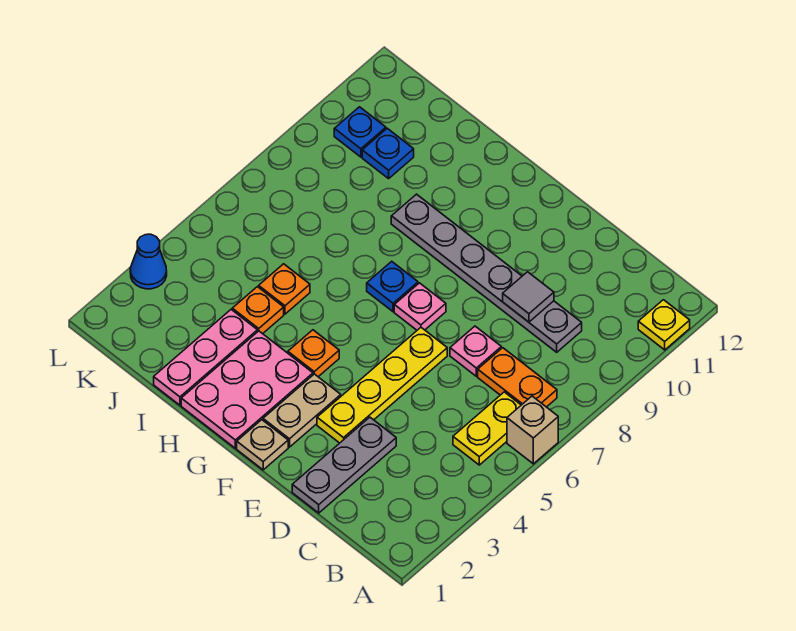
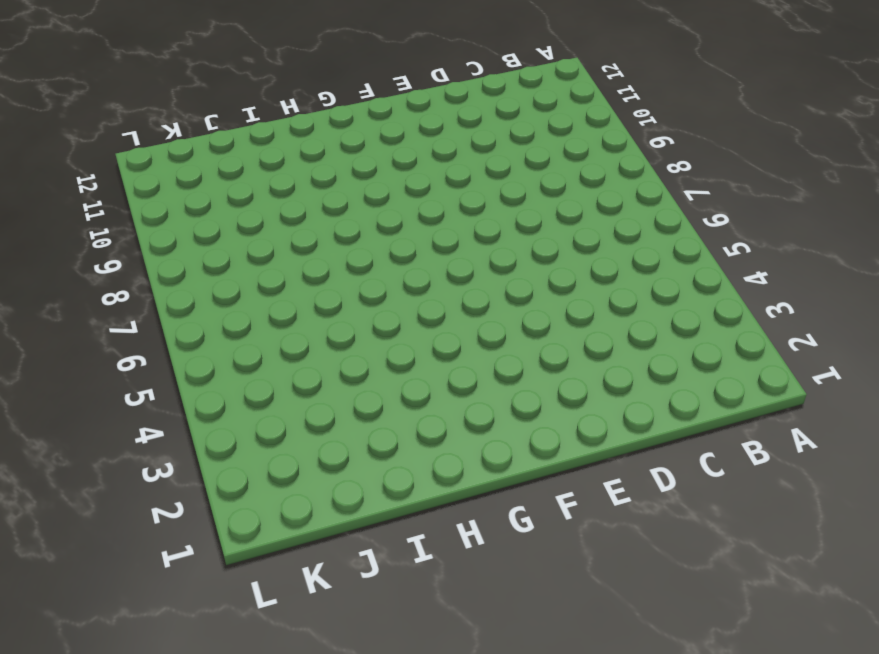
none -> tan brick A6 level 1
none -> yellow plate A11 level 1
none -> yellow plate B5:B6 level 1

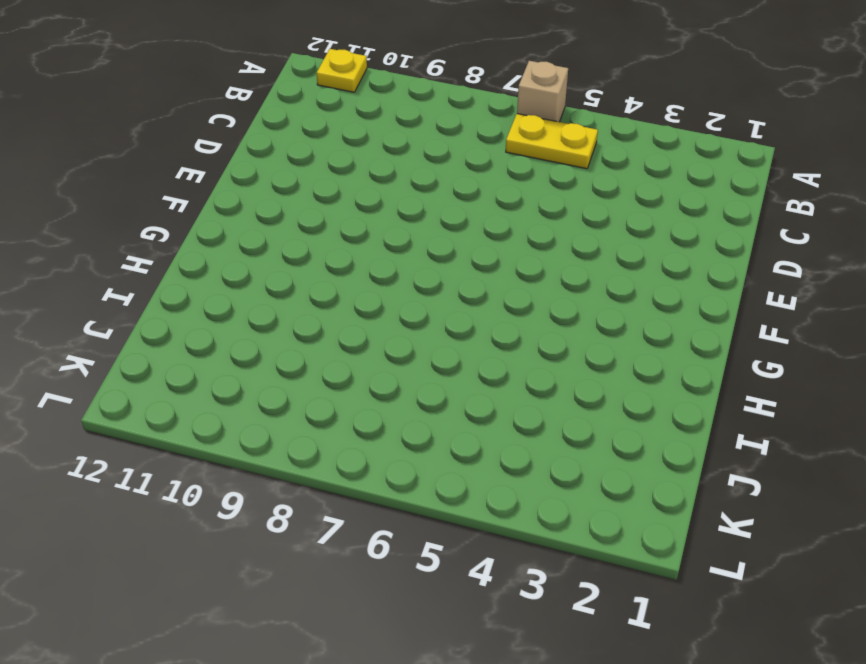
none -> orange plate B7:C7 level 1
none -> grey plate C9:H9 level 1
none -> grey plate D1:D3 level 1

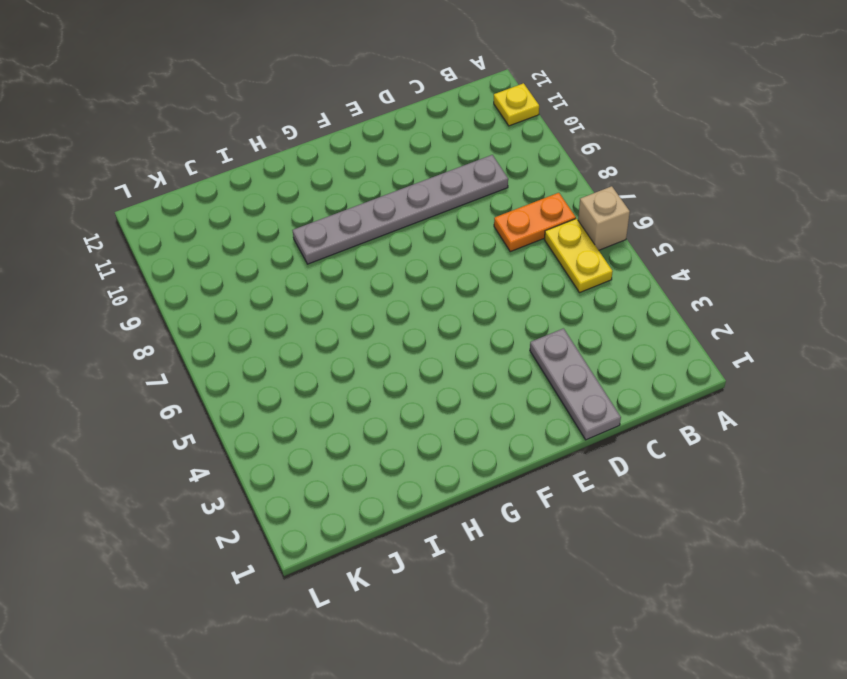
none -> pink plate D7 level 1
none -> yellow plate E3:E6 level 1
none -> tan plate F1 level 1

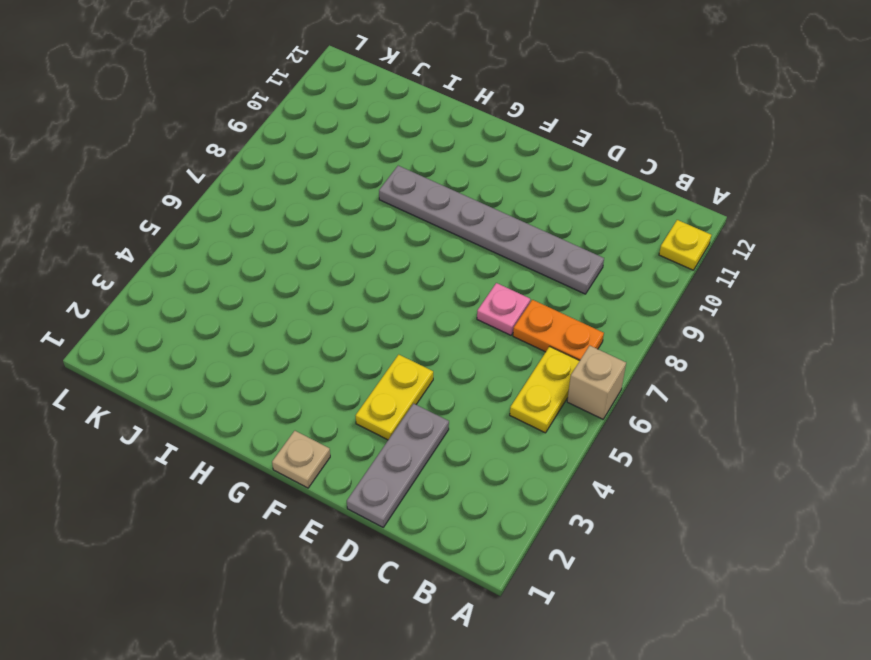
yellow plate E3:E4 level 1 -> yellow plate E3:E6 level 1
none -> tan plate F2:F3 level 1
none -> pink plate F7 level 1
none -> pink plate G1:H3 level 1

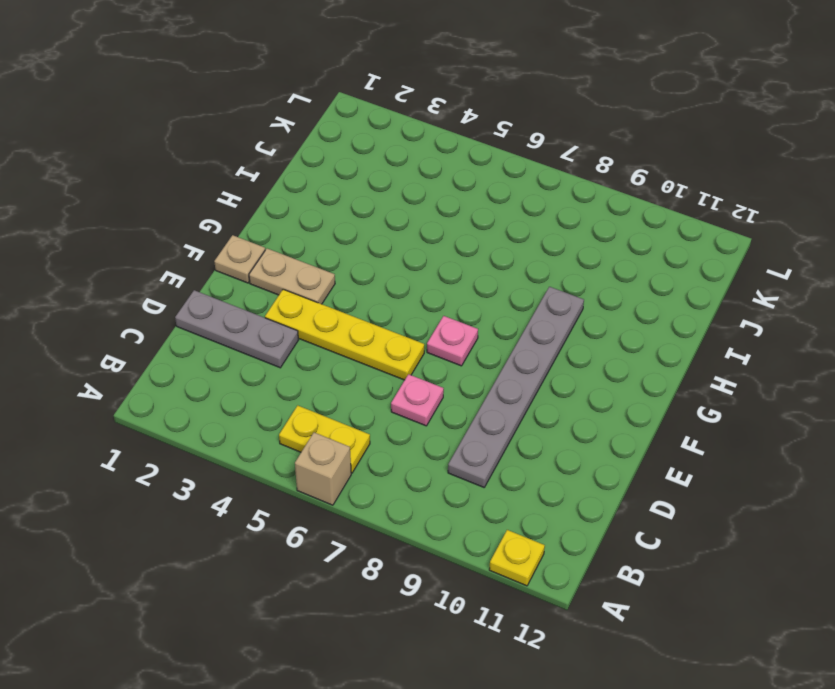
none -> orange plate B7:C7 level 1
none -> pink plate G1:H3 level 1
none -> orange plate G4 level 1

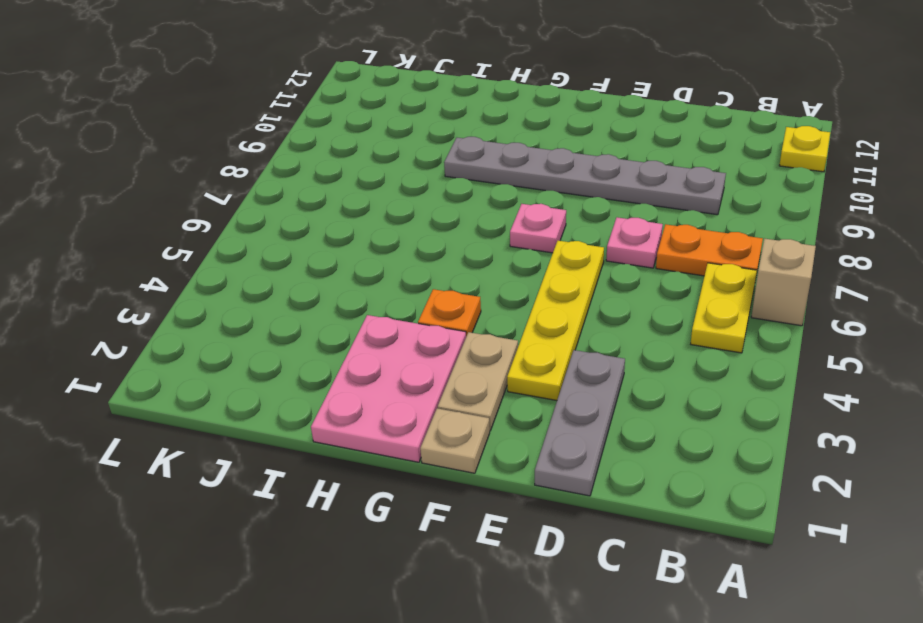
none -> blue plate G7 level 1
none -> pink plate I1:I3 level 1
none -> orange plate I4 level 1

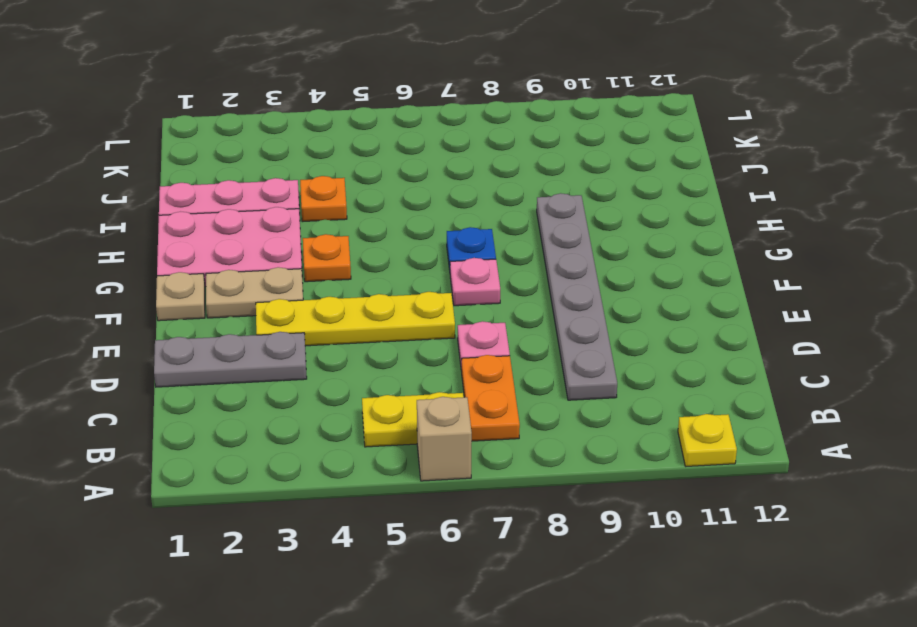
none -> orange plate I5 level 1
none -> blue plate J10 level 1
none -> blue plate K10 level 1

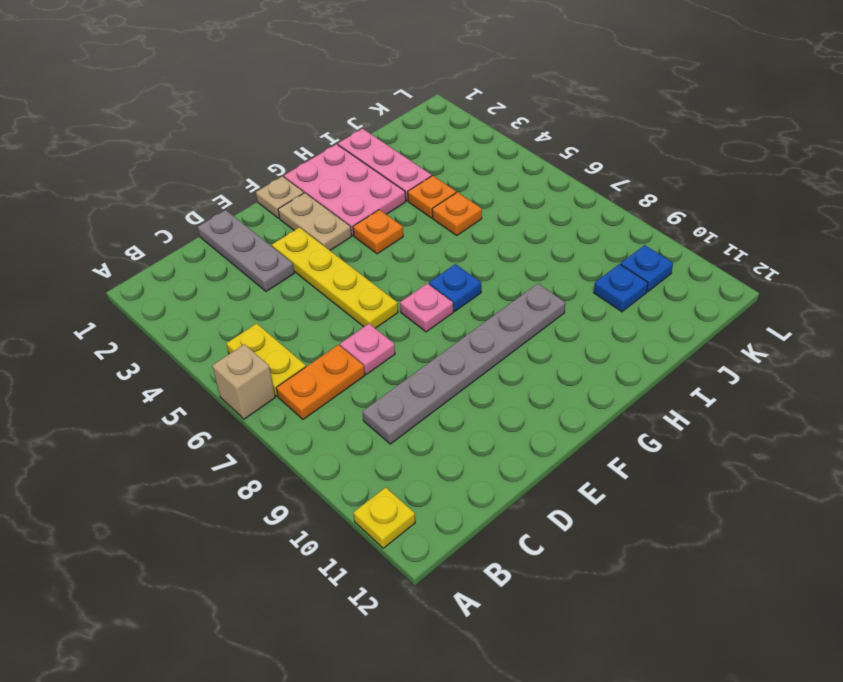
none -> blue cone L3 level 1
none -> grey tile D9 level 2

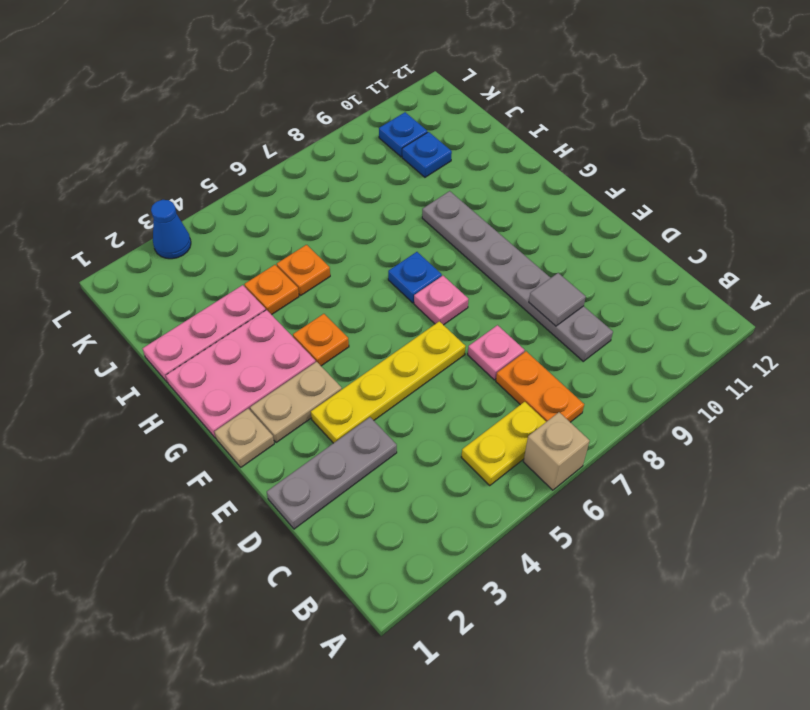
none -> yellow plate A11 level 1

